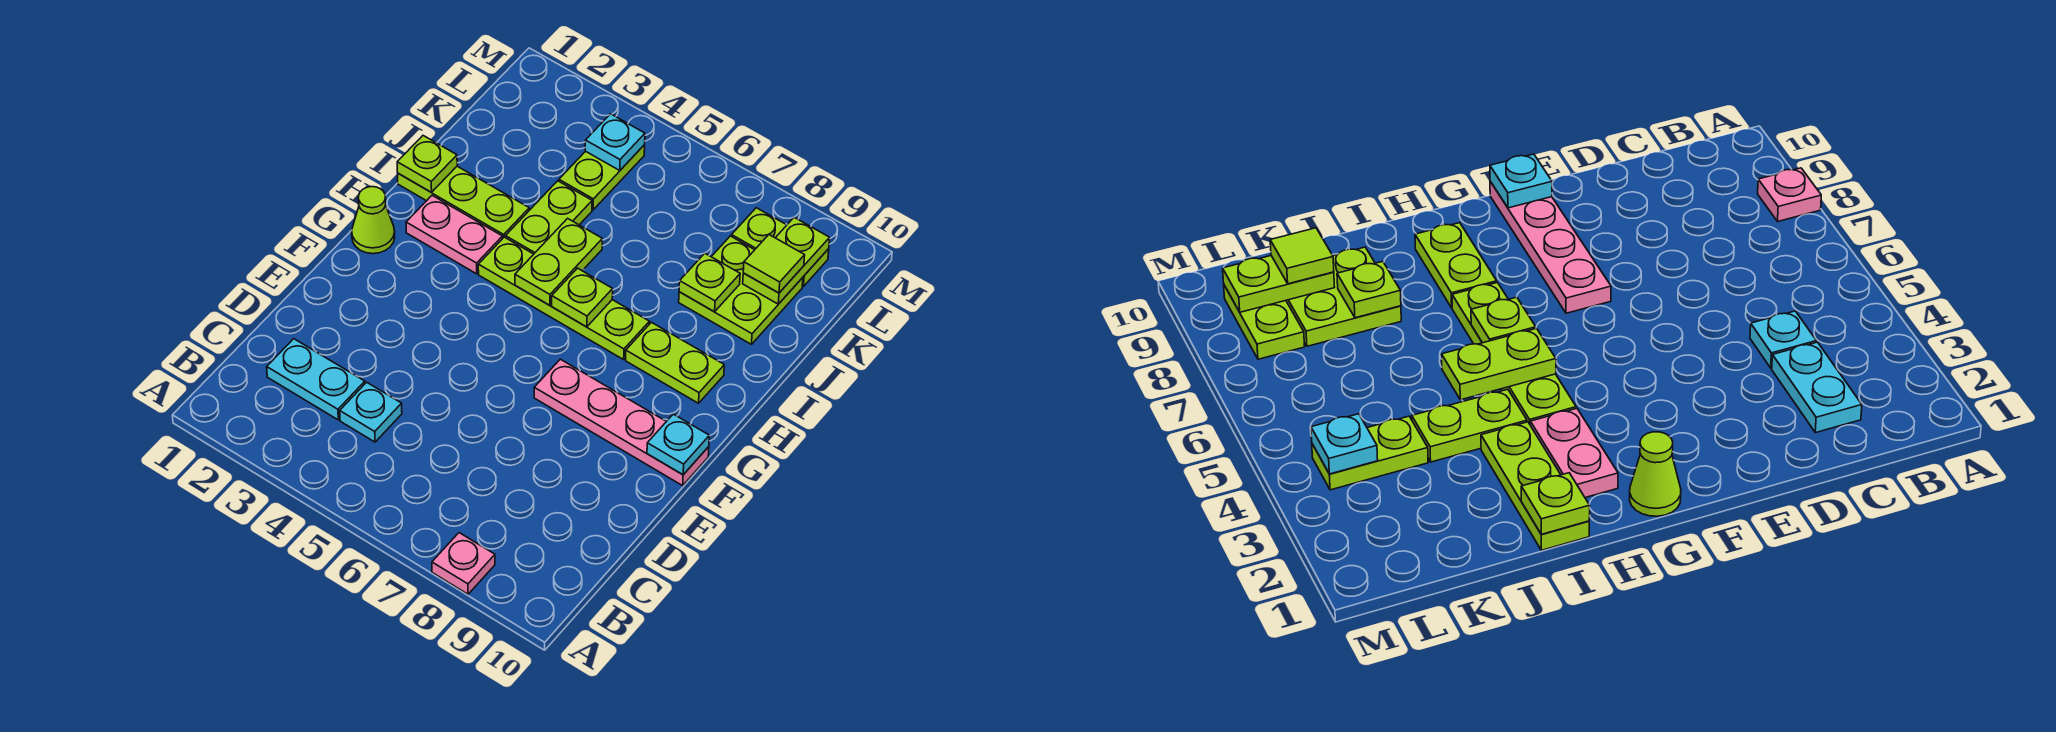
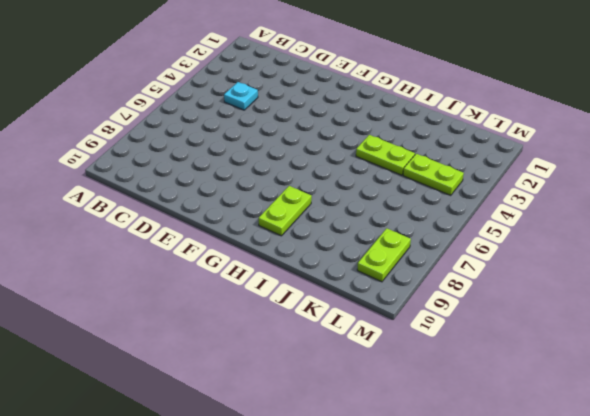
none -> pink plate A8 level 1
none -> cyan plate C2:C3 level 1
none -> pink plate F7:F10 level 1

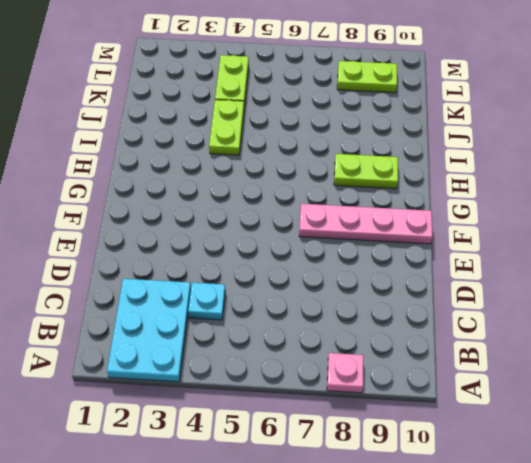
cyan plate A2:C3 level 1 -> cyan plate C2:C3 level 1
none -> lime cone G1 level 1
none -> pink plate H2:H3 level 1
none -> lime plate H4:H7 level 1

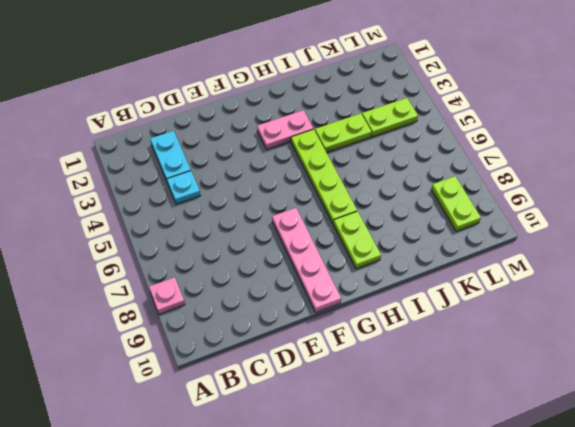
pink plate G3:H3 level 1 -> pink plate H2:H3 level 1
none -> lime cone G1 level 1
none -> lime plate I1:I3 level 1
none -> lime plate J8:K9 level 1

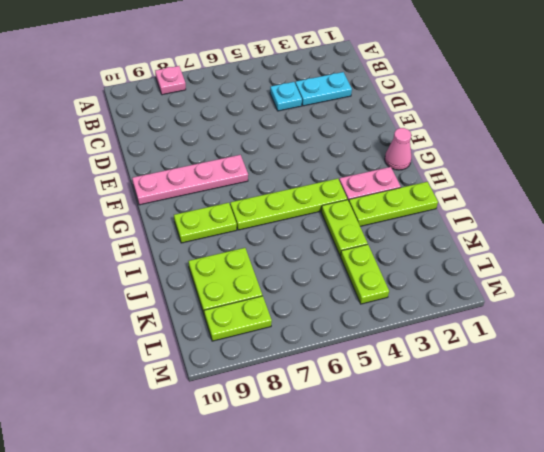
pink cone G1 level 1 -> lime cone G1 level 1
none -> cyan plate F10 level 2
none -> lime plate H5:I5 level 2
none -> lime plate H6 level 2

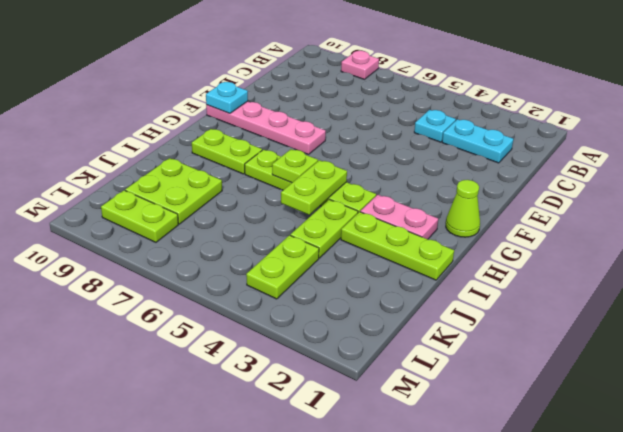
none -> lime plate I1 level 2
none -> lime plate J8 level 2
none -> lime plate K9:L9 level 2

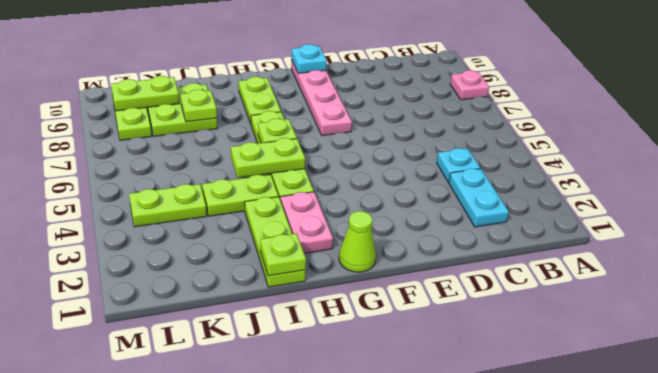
none -> cyan plate L4 level 2
none -> lime tile K9 level 3

